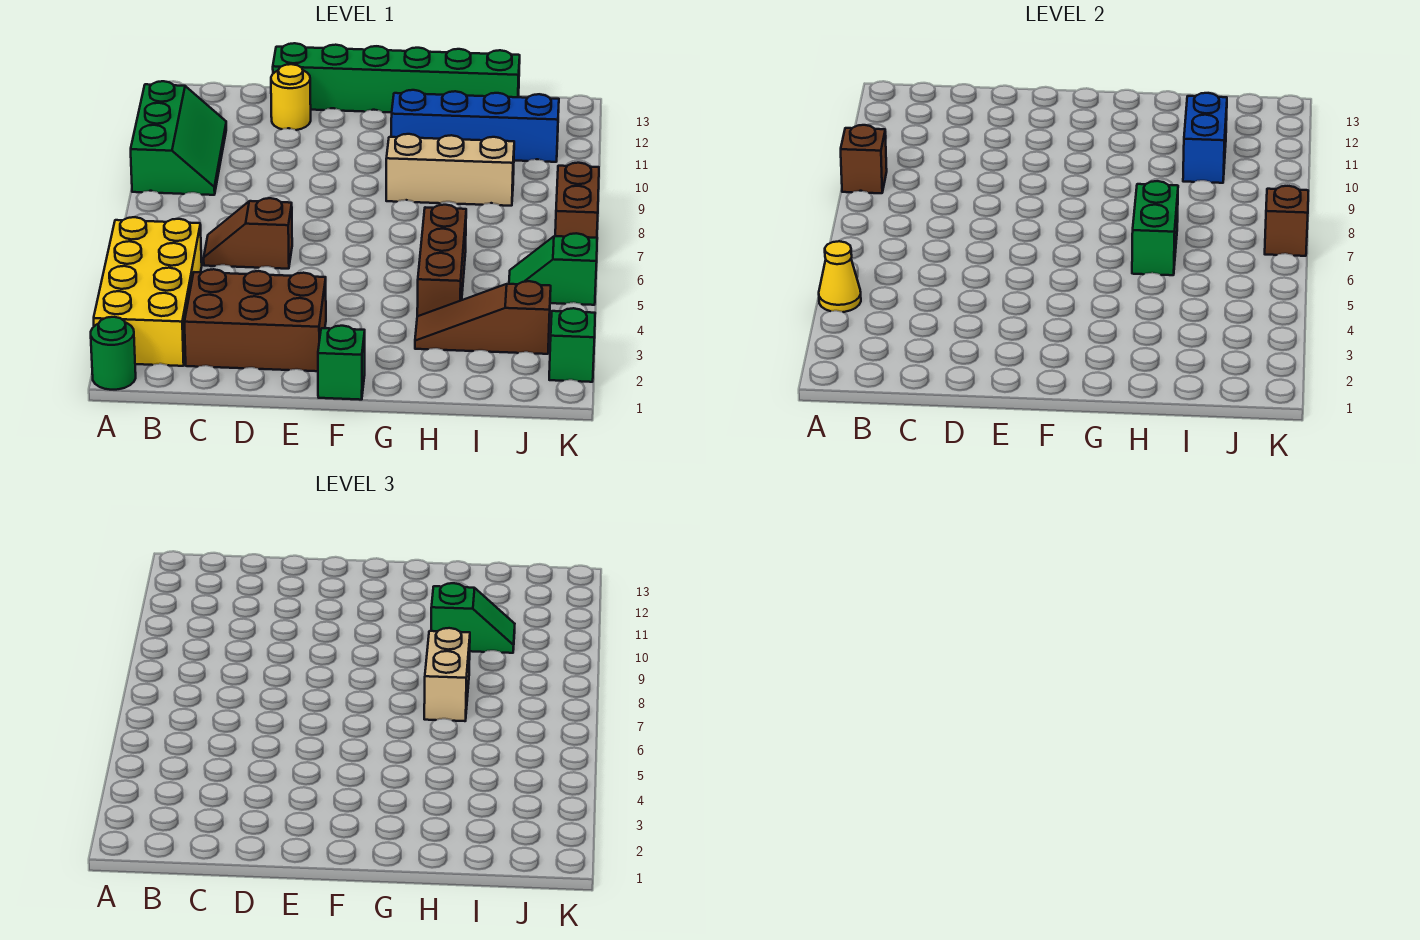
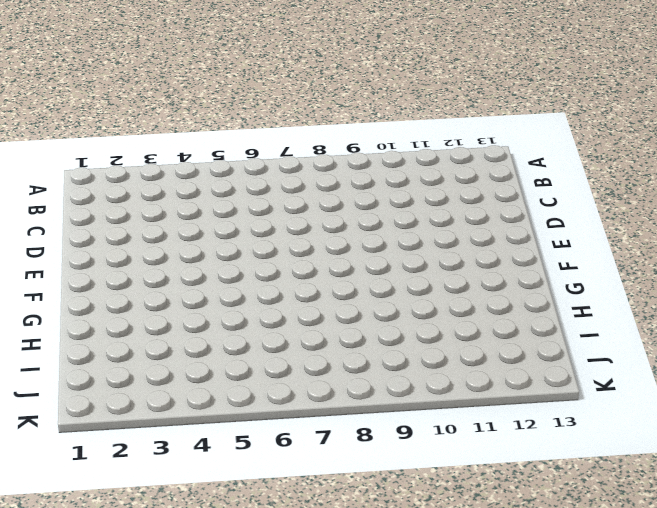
none -> green round brick A1 level 1
none -> yellow brick A2:B5 level 1
none -> green slope A9:B11 level 1 top A

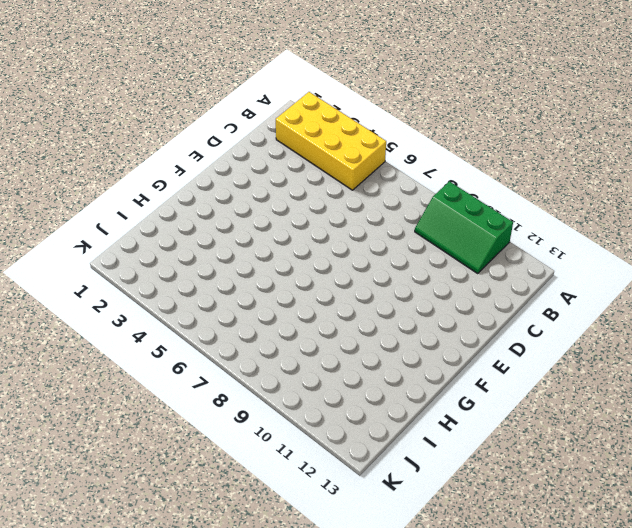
none -> green round brick A1 level 1
none -> brown brick C2:E3 level 1
none -> brown slope C6:D6 level 1 top D

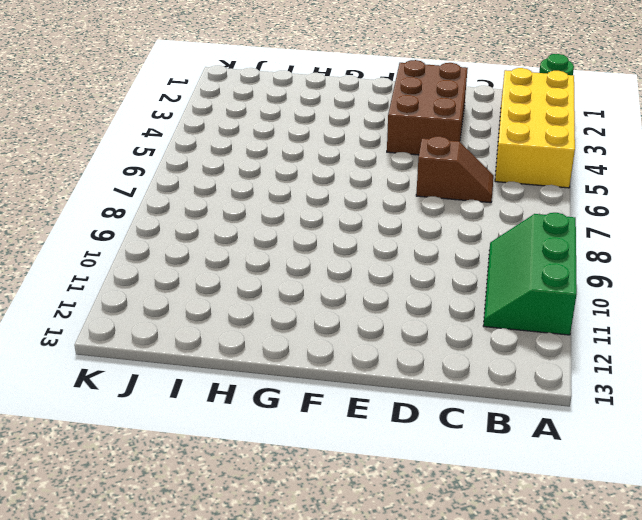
brown brick D2:E4 level 1 -> brown brick C2:E3 level 1
none -> yellow round brick D12 level 1
none -> green brick D13:I13 level 1
none -> green brick F1 level 1

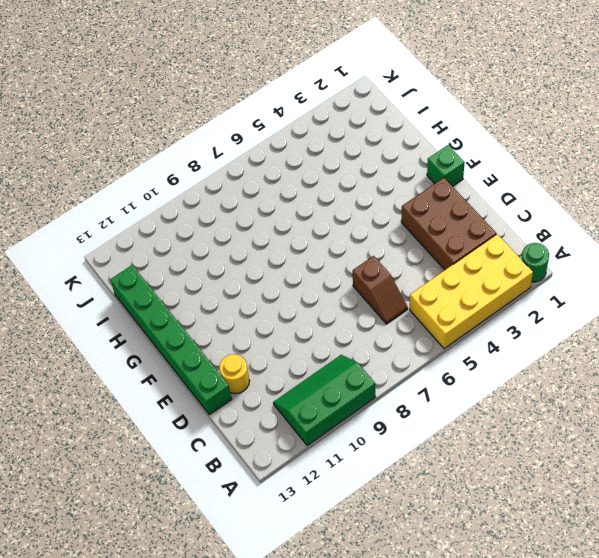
none -> tan brick G9:I9 level 1
none -> blue brick G11:J11 level 1
none -> brown slope H3:J3 level 1 top J

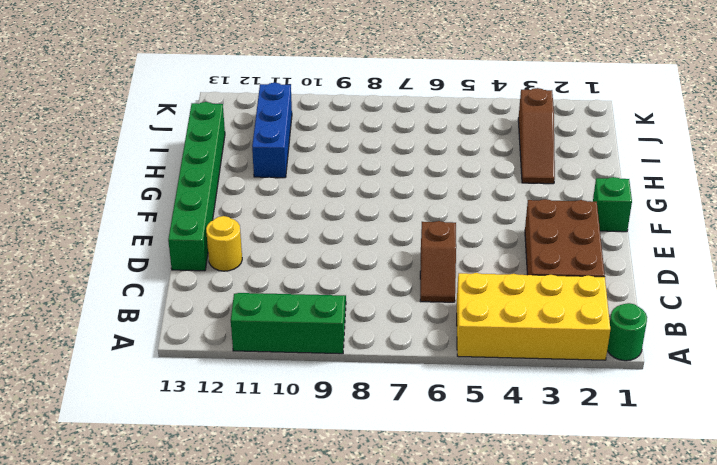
blue brick H11:J11 level 1 -> blue brick G11:J11 level 1
none -> tan brick G9:I9 level 1
none -> brown brick H4:H6 level 1
none -> green slope J5:K5 level 1 top K

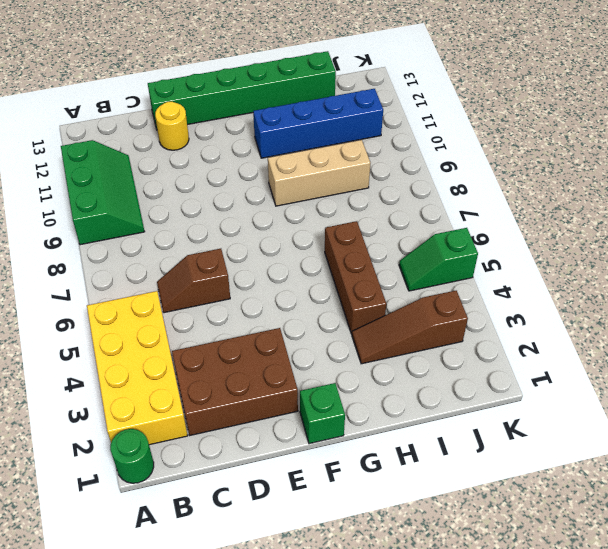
none -> green brick K2 level 1
none -> brown brick K7:K8 level 1
none -> yellow cone A4 level 2

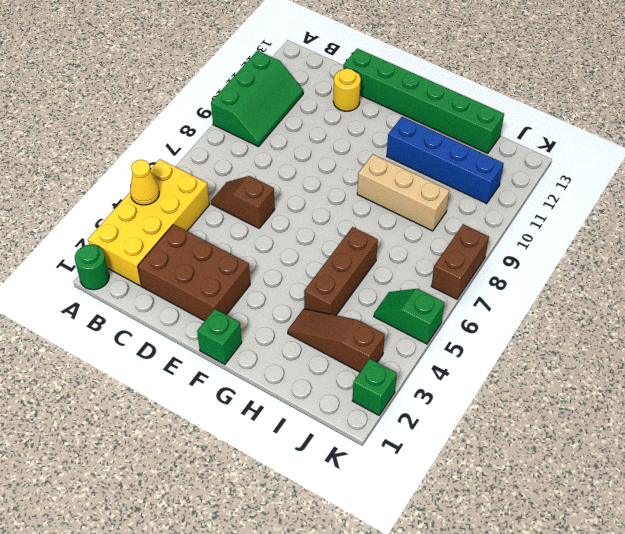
none -> brown brick A9 level 2
none -> green brick H6:H7 level 2
none -> blue brick I10:I11 level 2

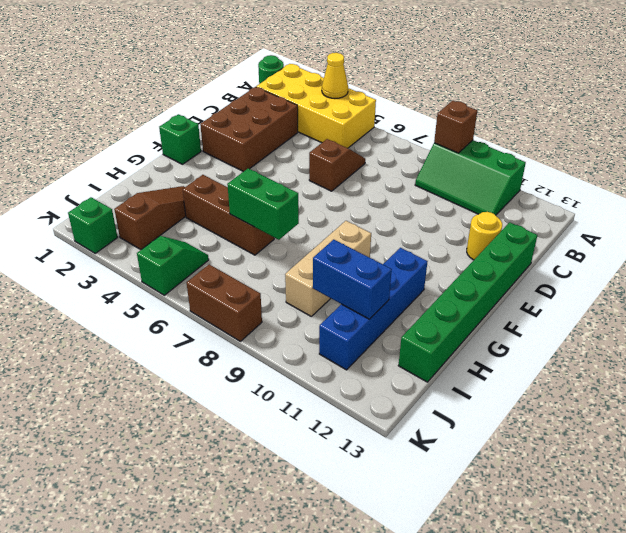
none -> brown brick K7 level 2
none -> tan brick H7:H8 level 3
none -> green slope H10:I10 level 3 top H

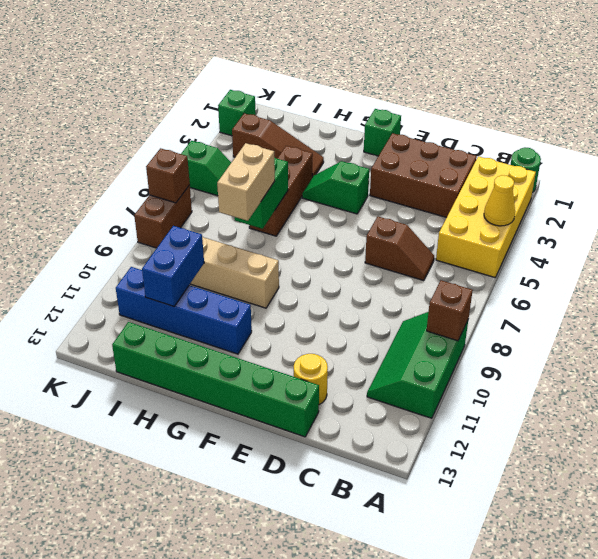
green slope F4:G4 level 1 top F -> green slope H10:I10 level 3 top H

